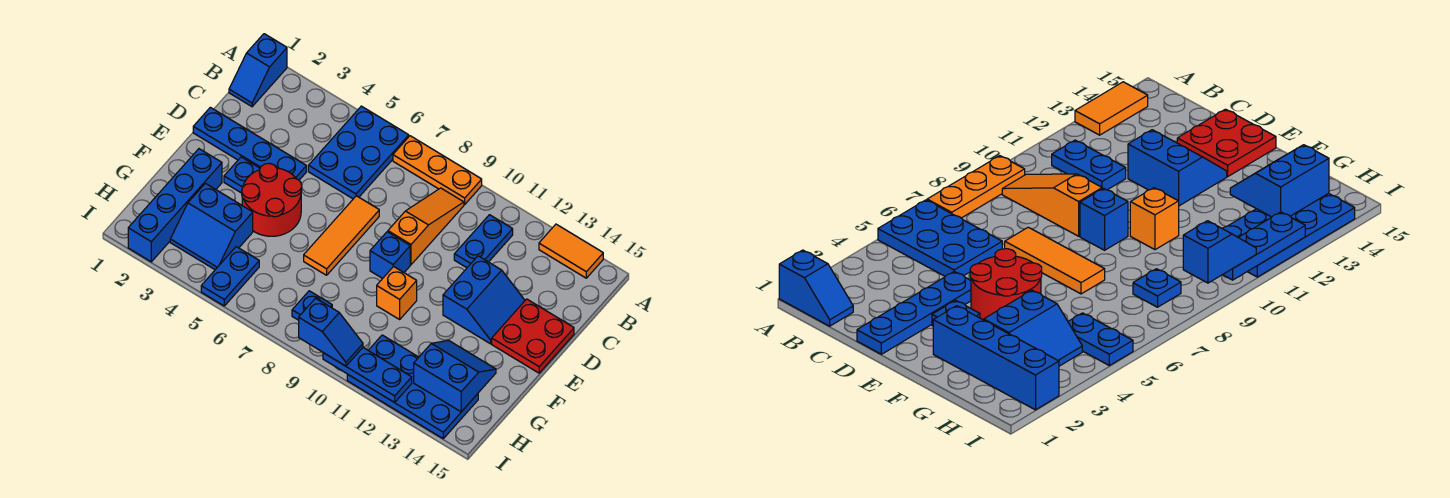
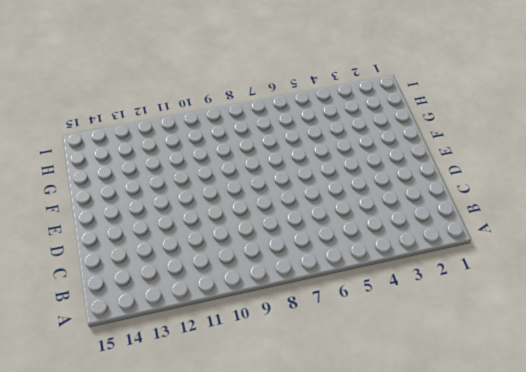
none -> blue slope A1:B1 level 1 top A
none -> blue plate A5:C6 level 1
none -> orange plate A7:A9 level 1

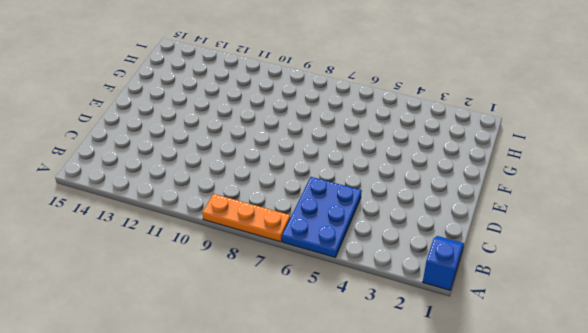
none -> orange tile A13:A14 level 1
none -> orange slope B9:D9 level 1 top D
none -> blue plate B11:C11 level 1

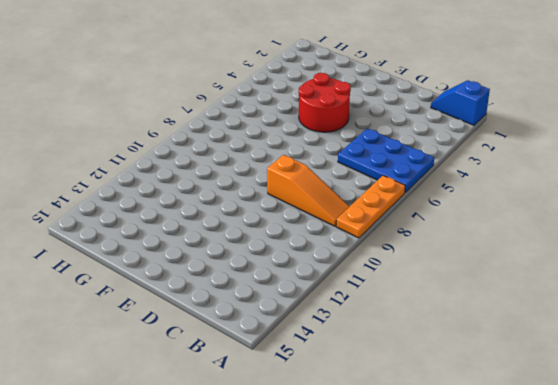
none -> orange tile A13:A14 level 1
none -> blue plate B11:C11 level 1
none -> blue plate D1:D4 level 1

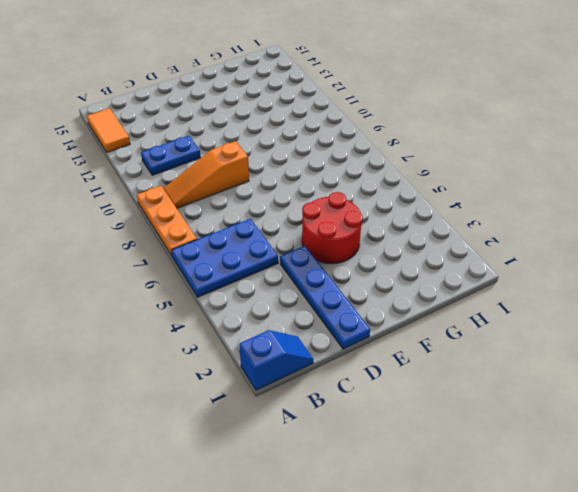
none -> orange tile D7:F7 level 1
none -> blue slope D12:E13 level 1 top 12
none -> red plate D14:E15 level 1

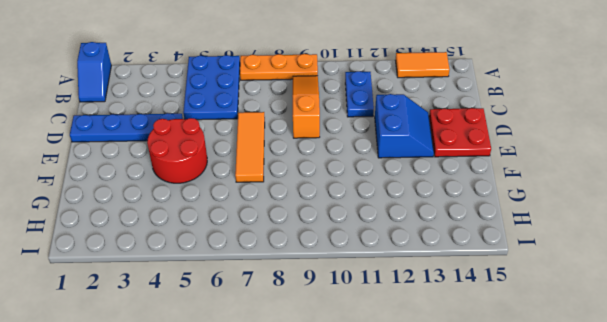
none -> blue plate E3 level 1
none -> blue brick E9 level 1
none -> blue brick F2:I2 level 1

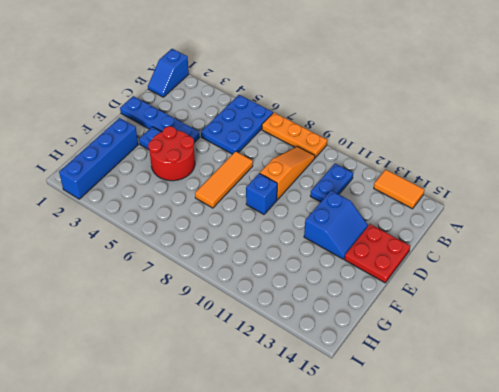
none -> orange brick F10 level 1
none -> blue slope G3:H4 level 1 top G
none -> blue plate H5:I5 level 1

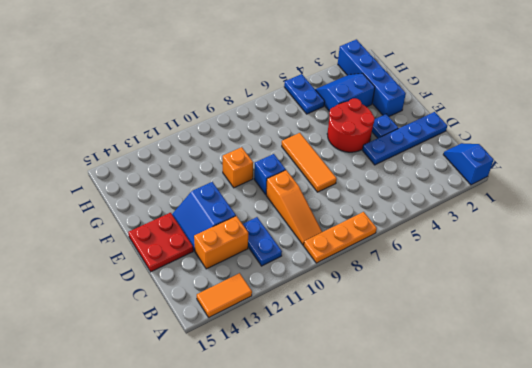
orange brick C12:C13 level 1 -> none
none -> blue plate A5:C6 level 1
none -> blue plate H8 level 1
none -> blue plate H11:I14 level 1

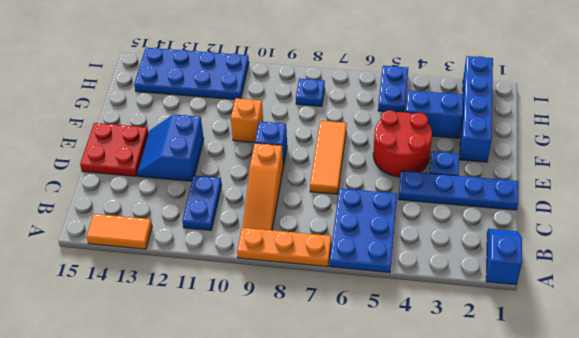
none -> blue slope G13:H14 level 2 top H
none -> blue plate I10:I12 level 2
none -> blue slope I9:I10 level 3 top 9

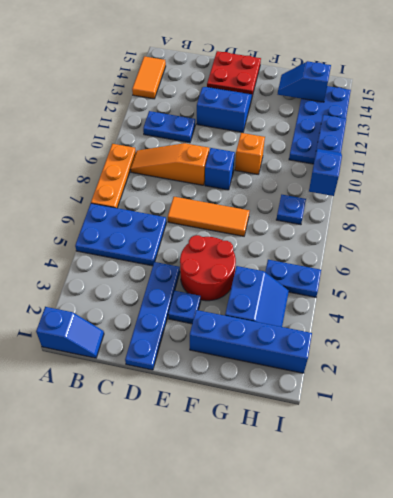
blue slope G14:H14 level 2 top H -> blue slope G13:H14 level 2 top H

